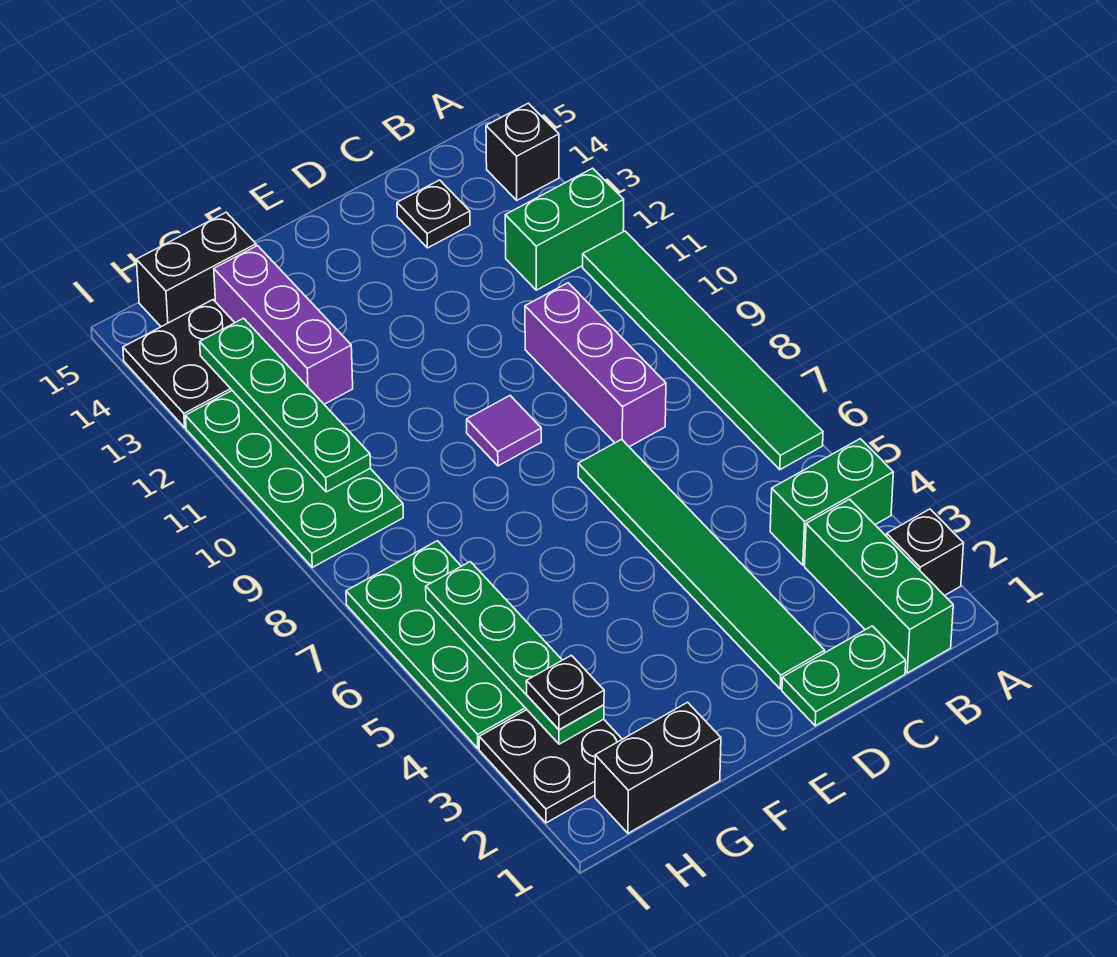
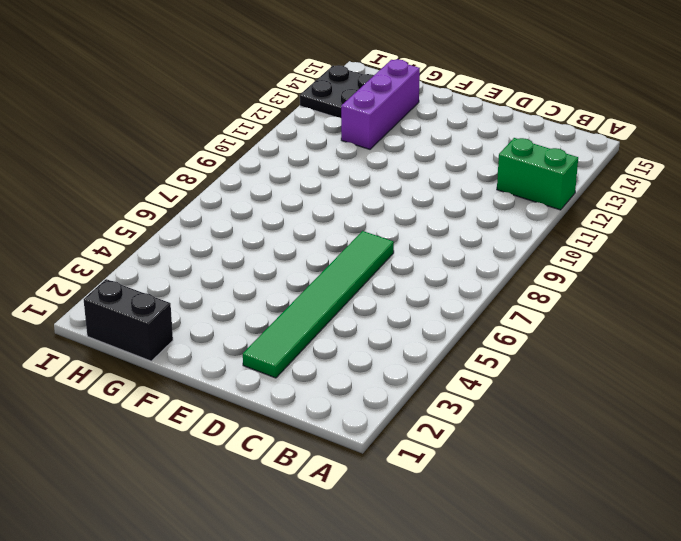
none -> black brick A2 level 1
none -> green brick A4:B4 level 1
none -> green tile A6:A11 level 1

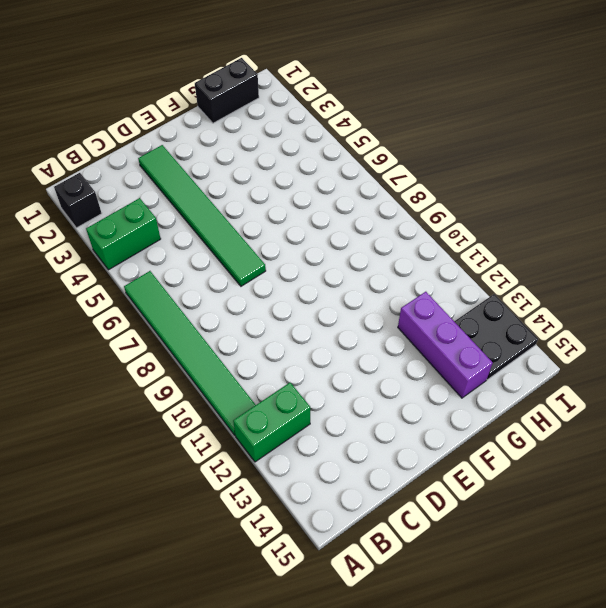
none -> black brick A14 level 1
none -> green brick B1:B3 level 1
none -> green plate C1:D1 level 1

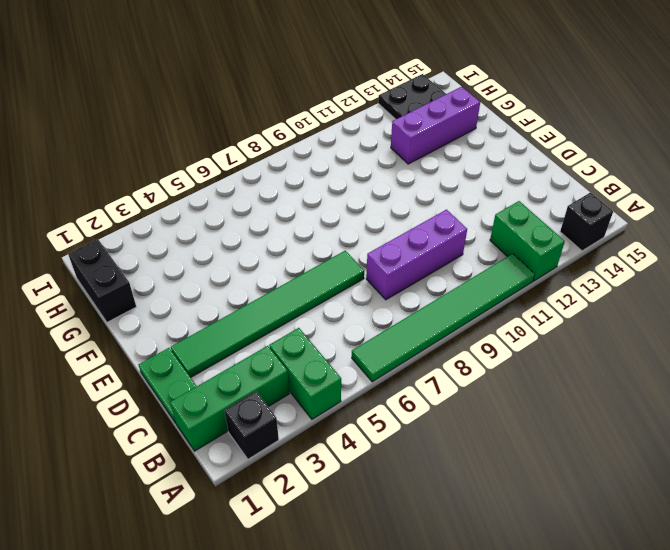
none -> black plate C14 level 1
none -> purple tile E9 level 1
none -> black brick G15:H15 level 1

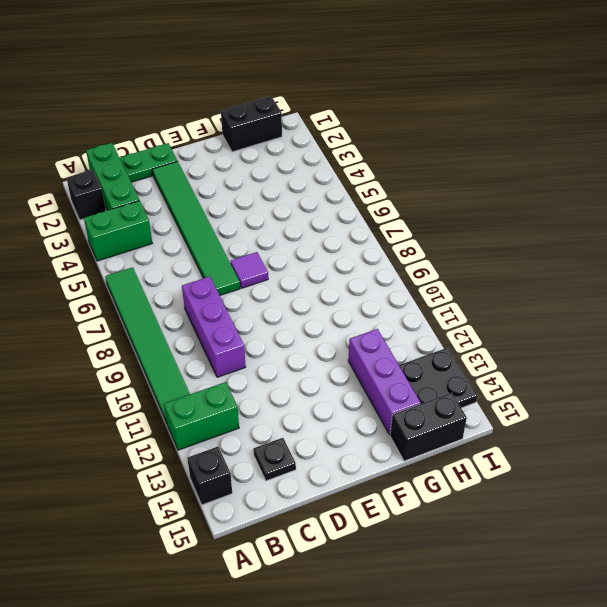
purple tile E7 level 1 -> purple tile E9 level 1
none -> black plate H2:I3 level 1
none -> green plate H4:I7 level 1
none -> green plate H9:I12 level 1

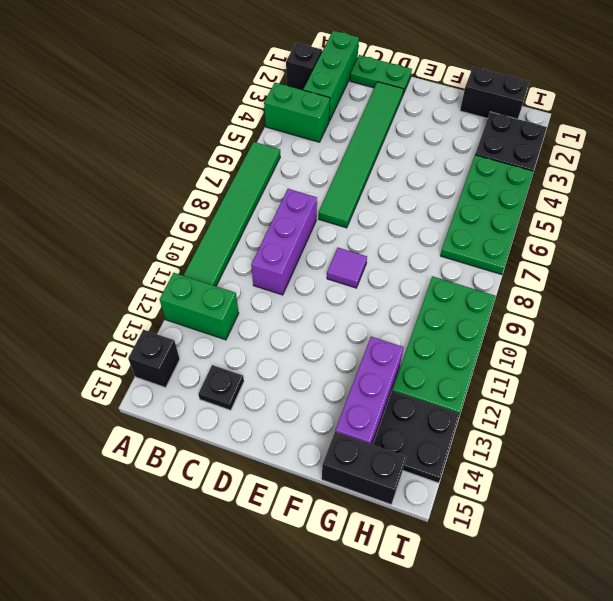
none -> green plate H3:H6 level 2
none -> green plate H10:H13 level 2
none -> black plate H3 level 3

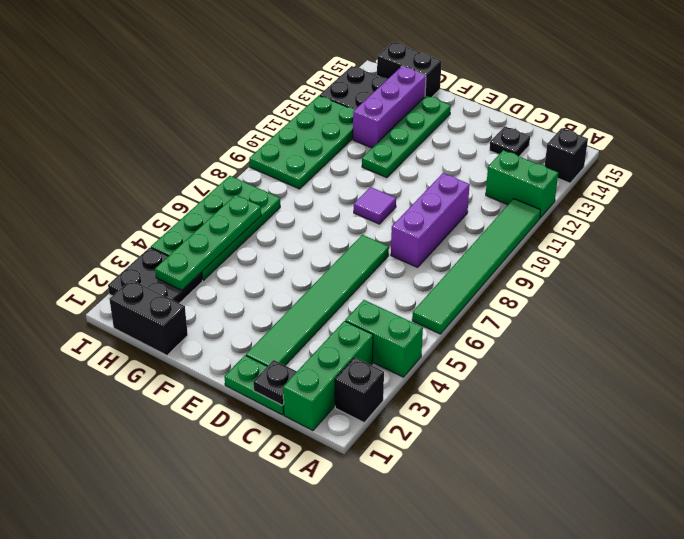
black plate C1 level 2 -> black plate H3 level 3
green plate F11:F14 level 1 -> green plate H10:H13 level 2

